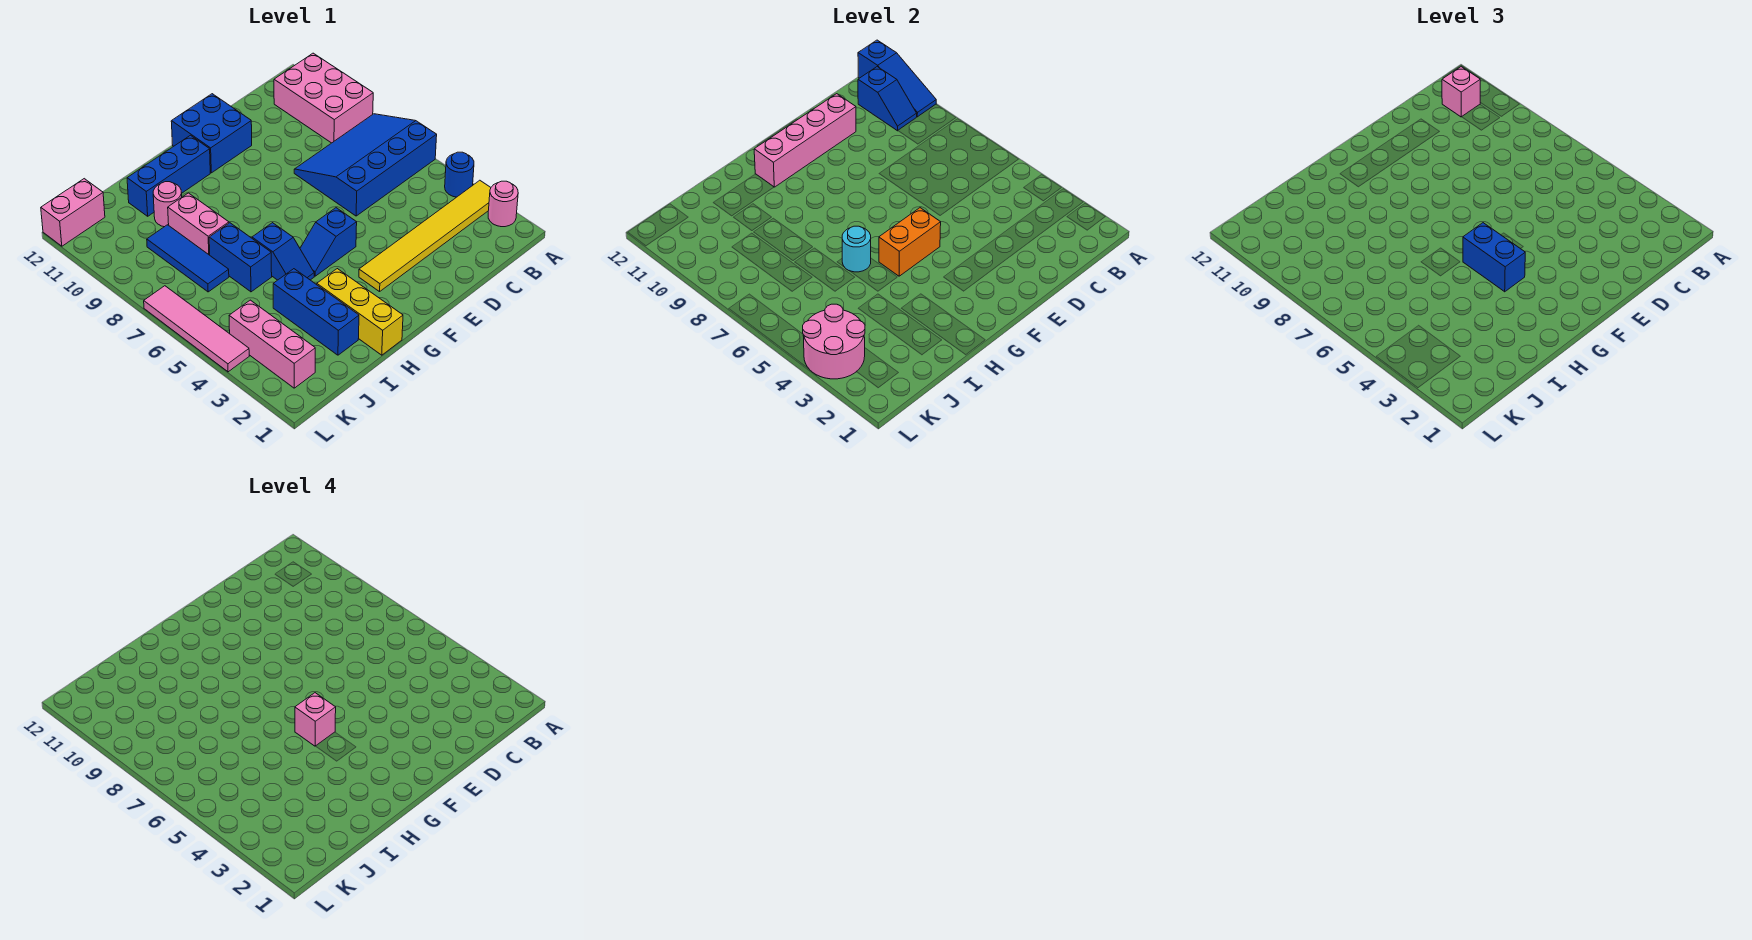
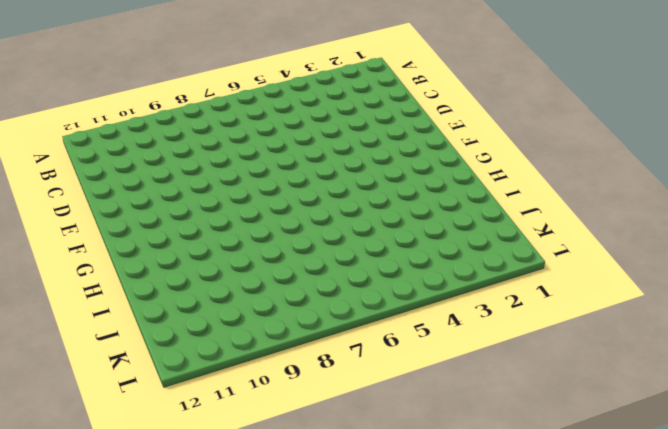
none -> pink round brick A2 level 1
none -> yellow tile A3:F3 level 1
none -> blue round brick A4 level 1

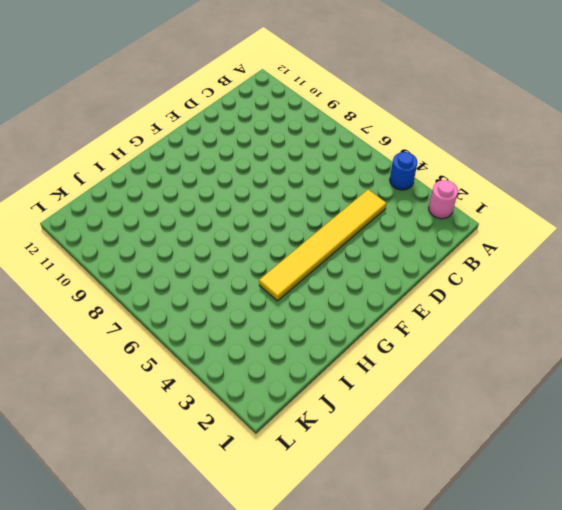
yellow tile C4:H4 level 1 -> yellow tile A3:F3 level 1
none -> blue slope A6:D8 level 1 top 6
none -> pink brick A9:B11 level 1
none -> blue brick E11:F12 level 1

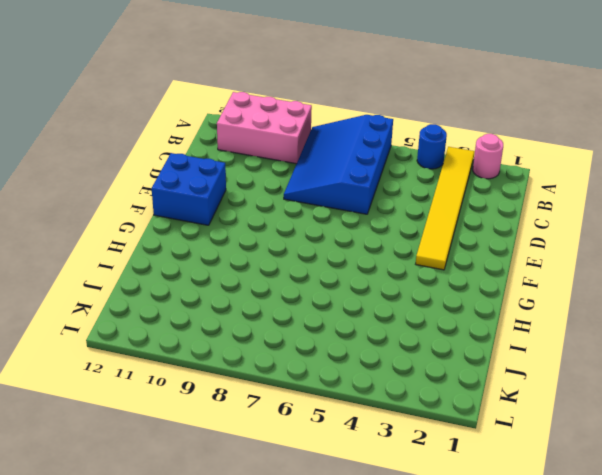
none -> blue slope F5:G5 level 1 top F
none -> blue brick G11:I11 level 1
none -> yellow brick H1:H3 level 1

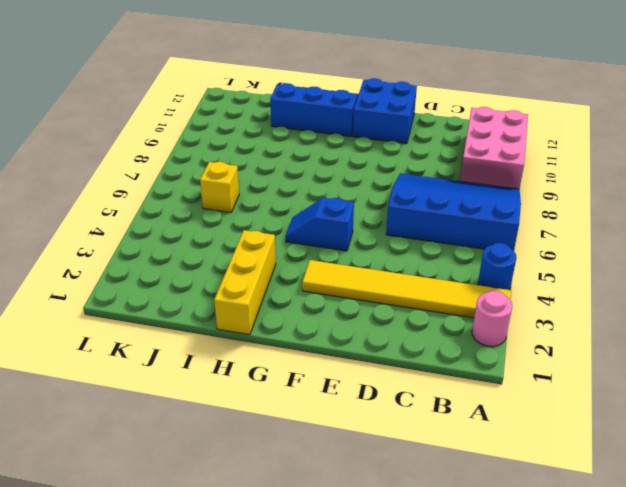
yellow brick J6 level 1 -> none
none -> blue slope H5:H6 level 1 top 6
none -> blue brick I2:I4 level 1
none -> blue brick I6:I7 level 1

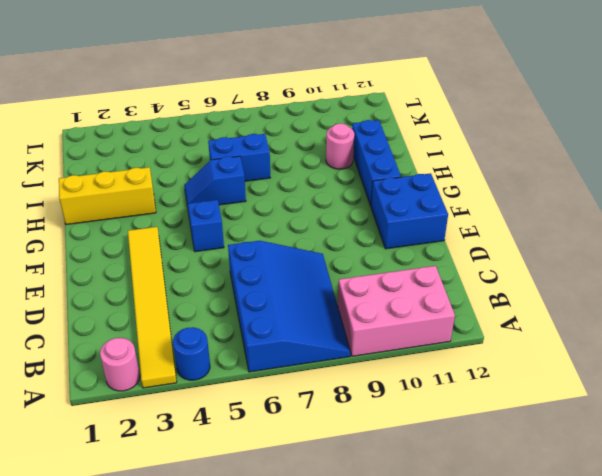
none -> blue brick I2:I4 level 1
none -> pink brick I8:I9 level 1
none -> blue tile J7:J9 level 1

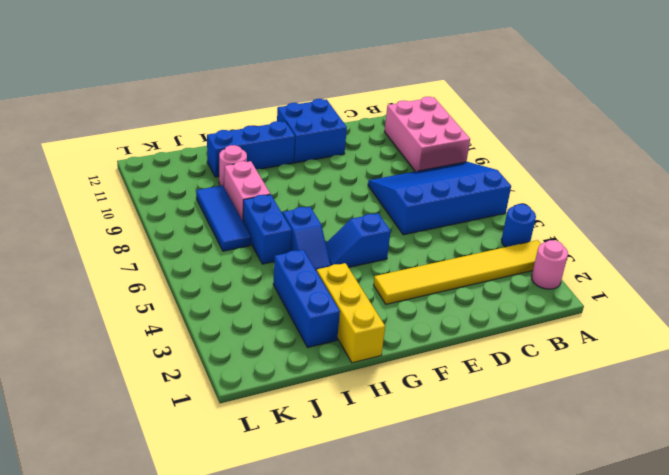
none -> pink brick K2:K4 level 1
none -> pink brick K12:L12 level 1
none -> pink tile L4:L7 level 1

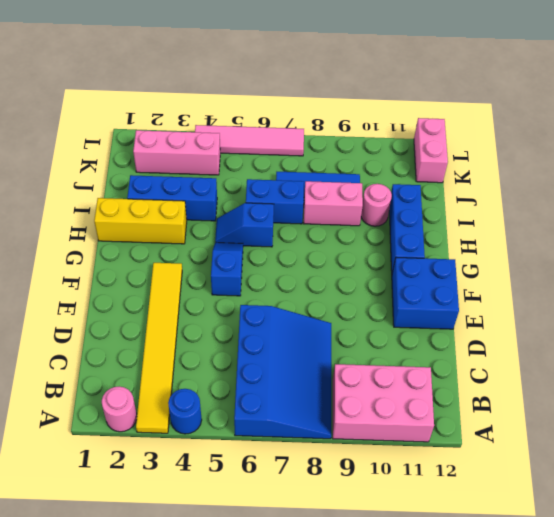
none -> blue slope A10:A12 level 2 top 12
none -> blue slope B10:B11 level 2 top 11
none -> pink brick D11:G11 level 2

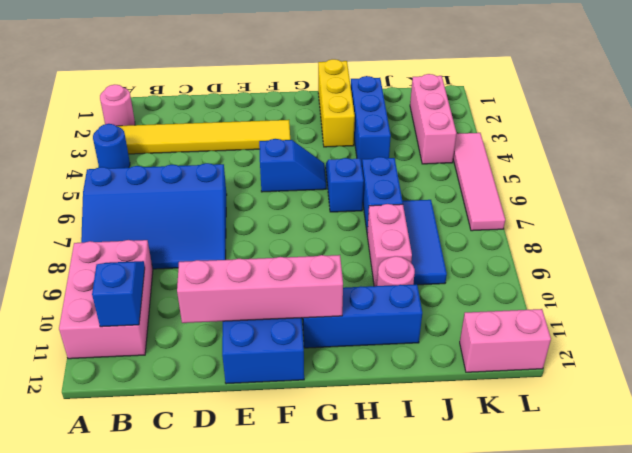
none -> blue slope A10:A12 level 2 top 12
none -> orange brick F5:G5 level 2
none -> cyan round brick H6 level 2

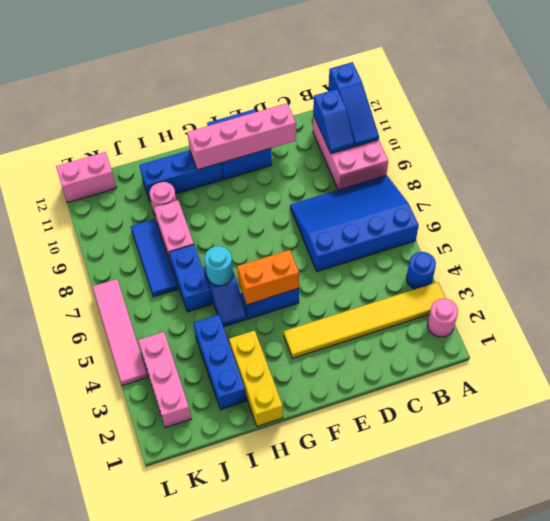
none -> pink round brick K3:L4 level 2
none -> pink brick B11 level 3
none -> blue brick G4:G5 level 3

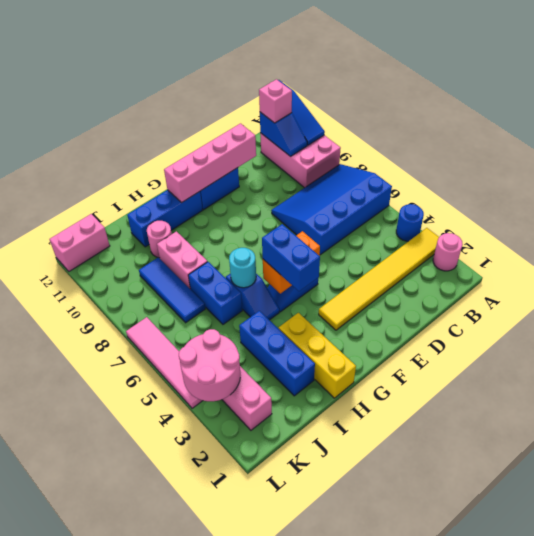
none -> pink brick G5 level 4

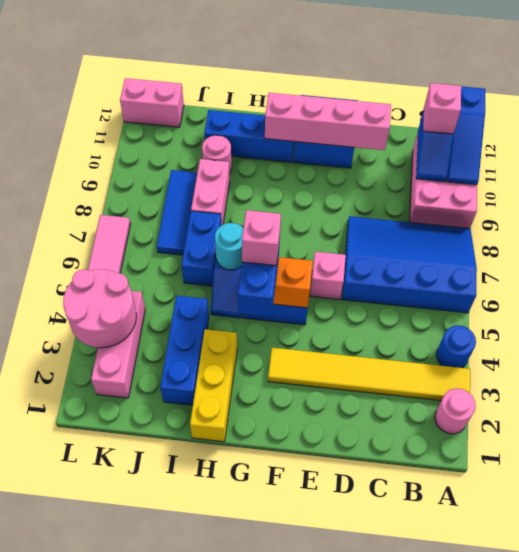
pink brick E6 level 1 -> none

